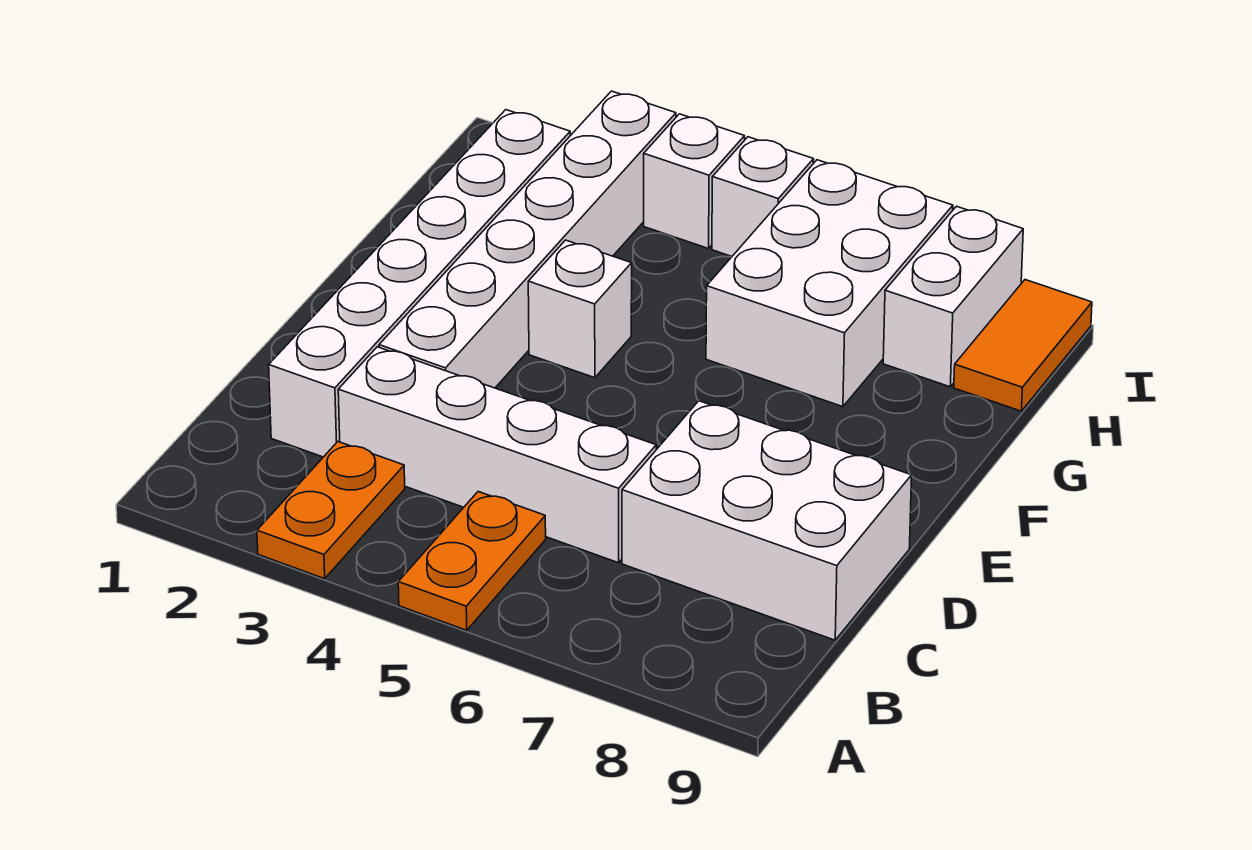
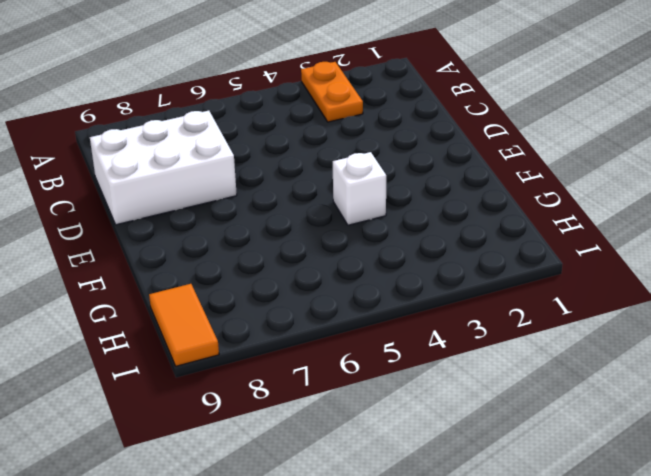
none -> orange plate A5:B5 level 1
none -> white brick C2:H2 level 1
none -> white brick C3:C6 level 1

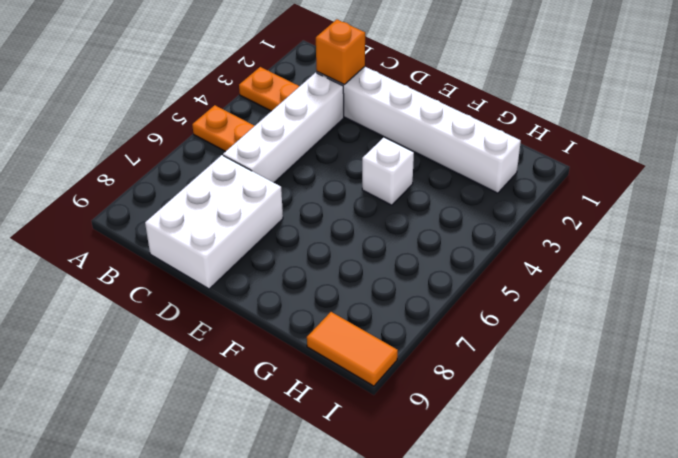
orange brick C2 level 2 -> none
none -> white brick D3:I3 level 1
none -> white brick G6:I7 level 1
none -> white brick H8:I8 level 1

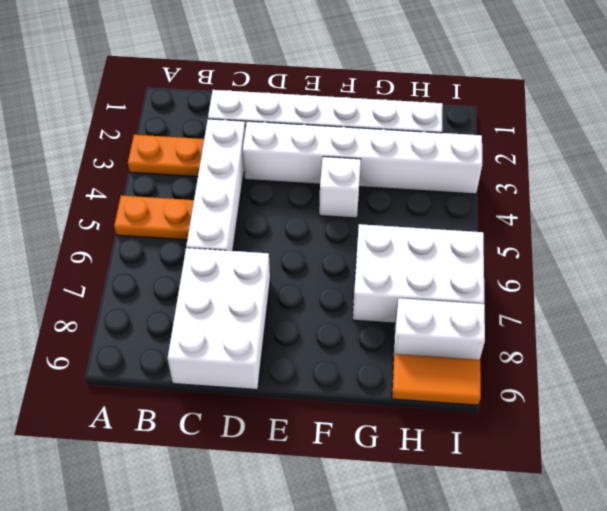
none -> white brick I4 level 1
none -> white brick I5 level 1

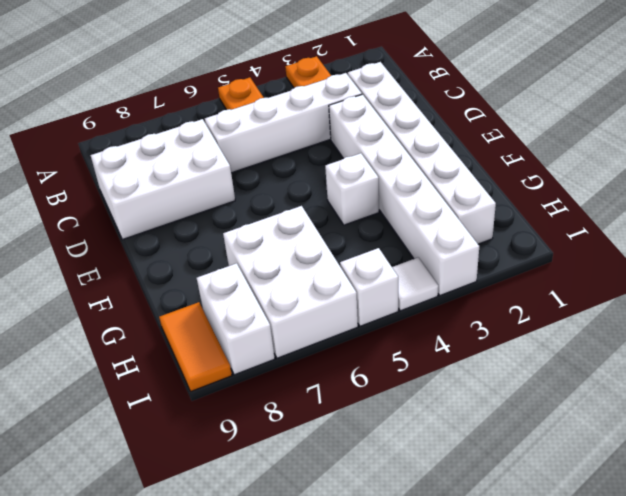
white tile I4 level 1 -> white brick I4 level 1

